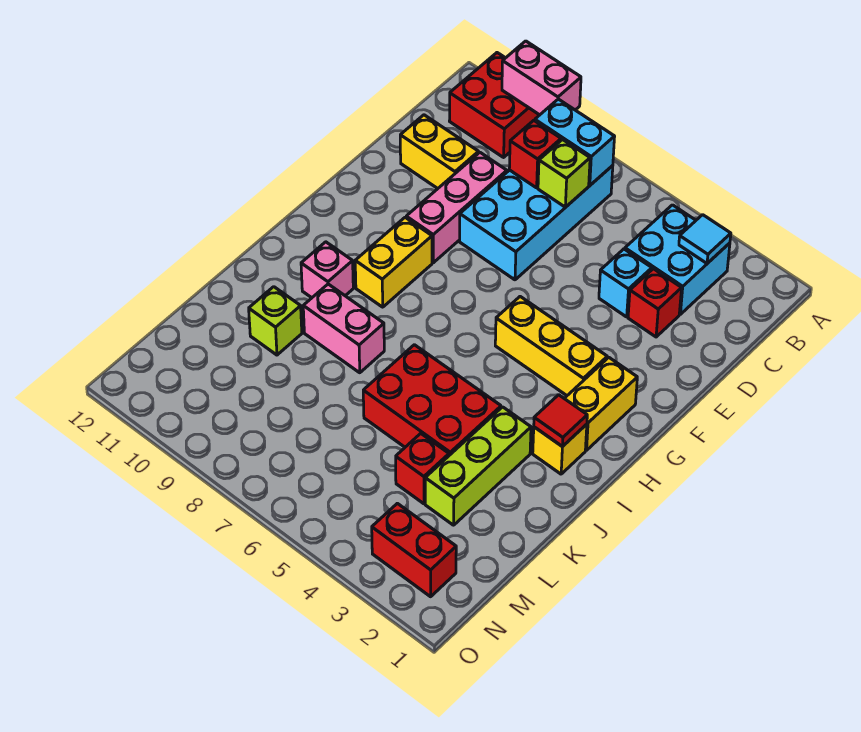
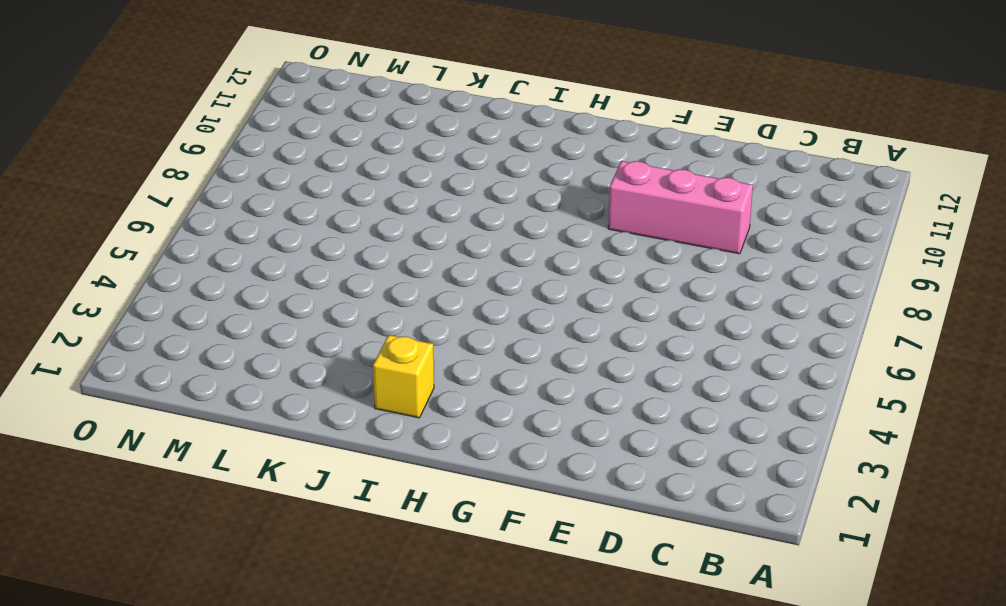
none -> red brick A10:B11 level 1
none -> cyan brick B3:C4 level 1
none -> cyan brick B7:E8 level 1

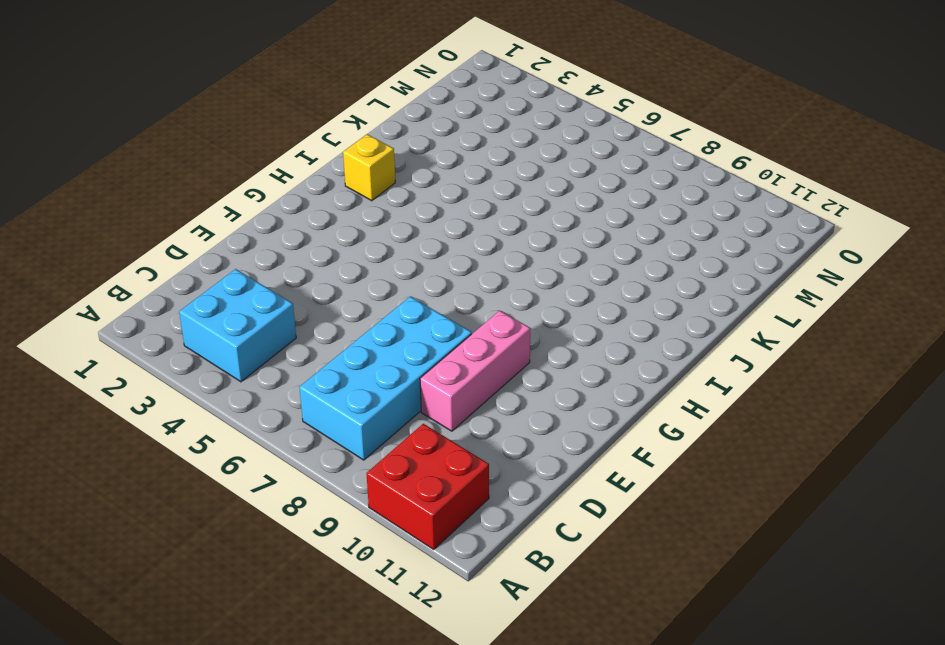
none -> red brick D3 level 1
none -> cyan brick D4 level 1
none -> yellow brick D10:D11 level 1

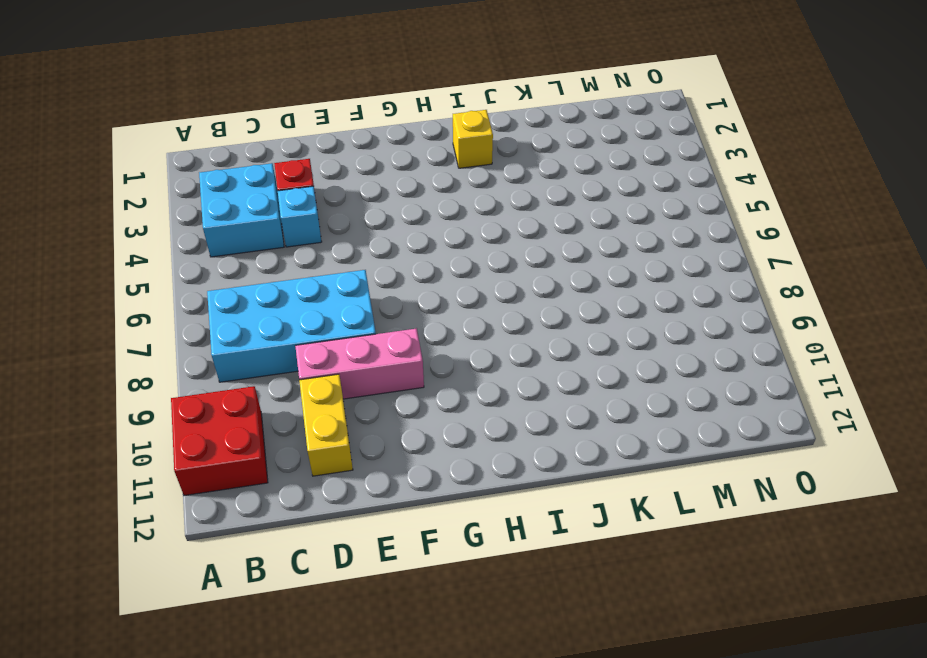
none -> yellow brick G2:H2 level 1
none -> yellow brick G3:G5 level 1
none -> yellow brick G9:H9 level 1

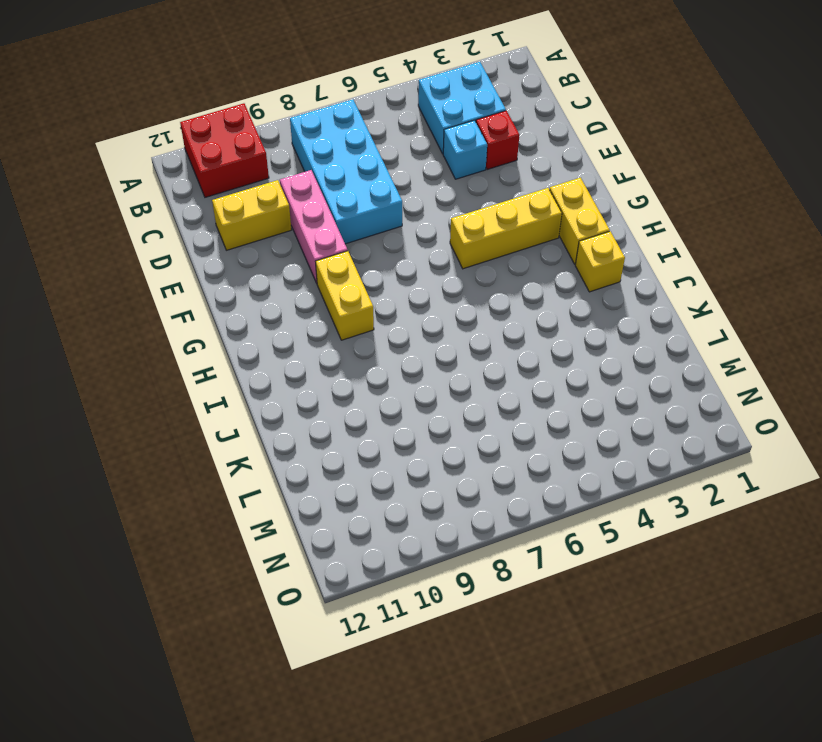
none -> pink brick I10 level 1
none -> lime brick J3:L3 level 1
none -> red brick J4:K6 level 1

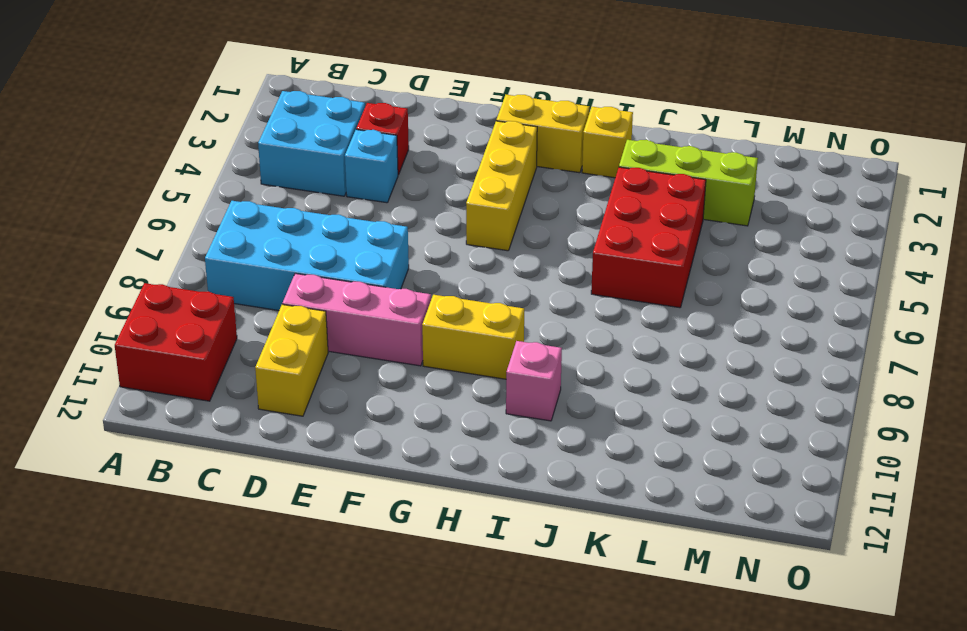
none -> pink brick J8:J9 level 1
none -> lime brick K10 level 1
none -> red brick L4 level 1

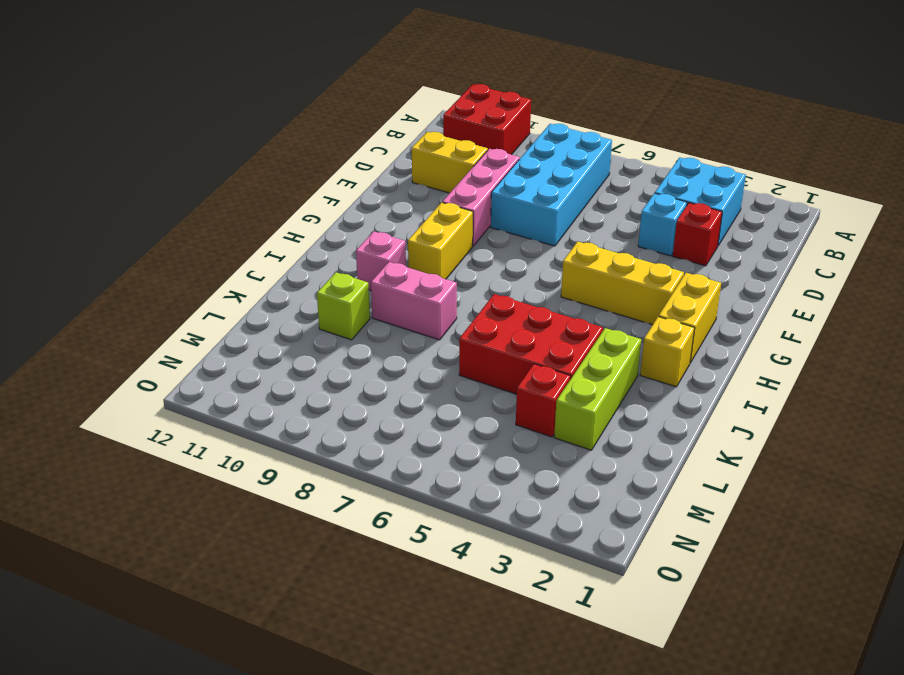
none -> red brick N2:N3 level 1
none -> pink brick A9:A10 level 2
none -> cyan tile B3 level 2

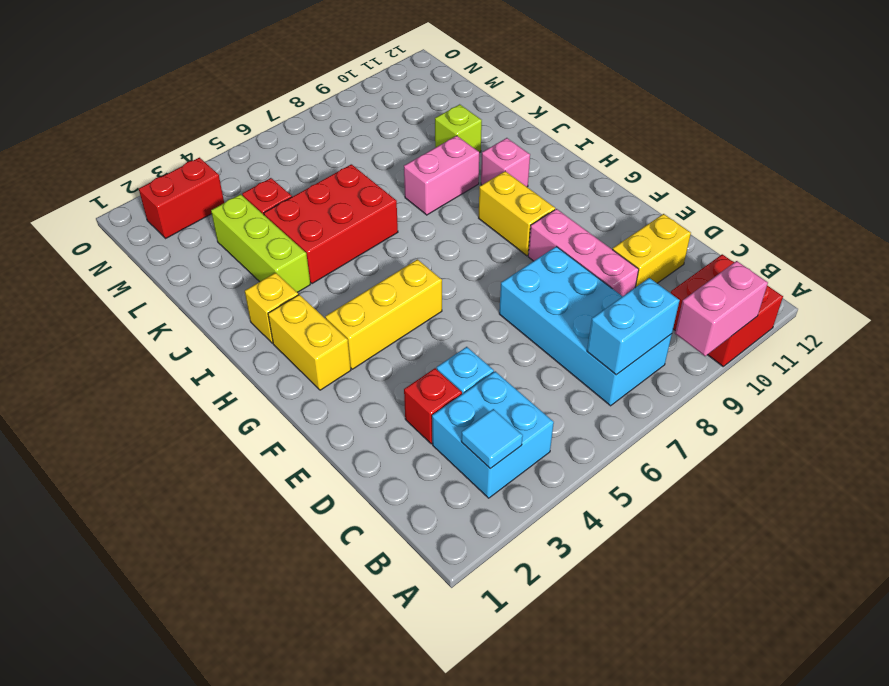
none -> lime brick C7 level 2
none -> red brick C8 level 2
none -> red tile I2 level 2

